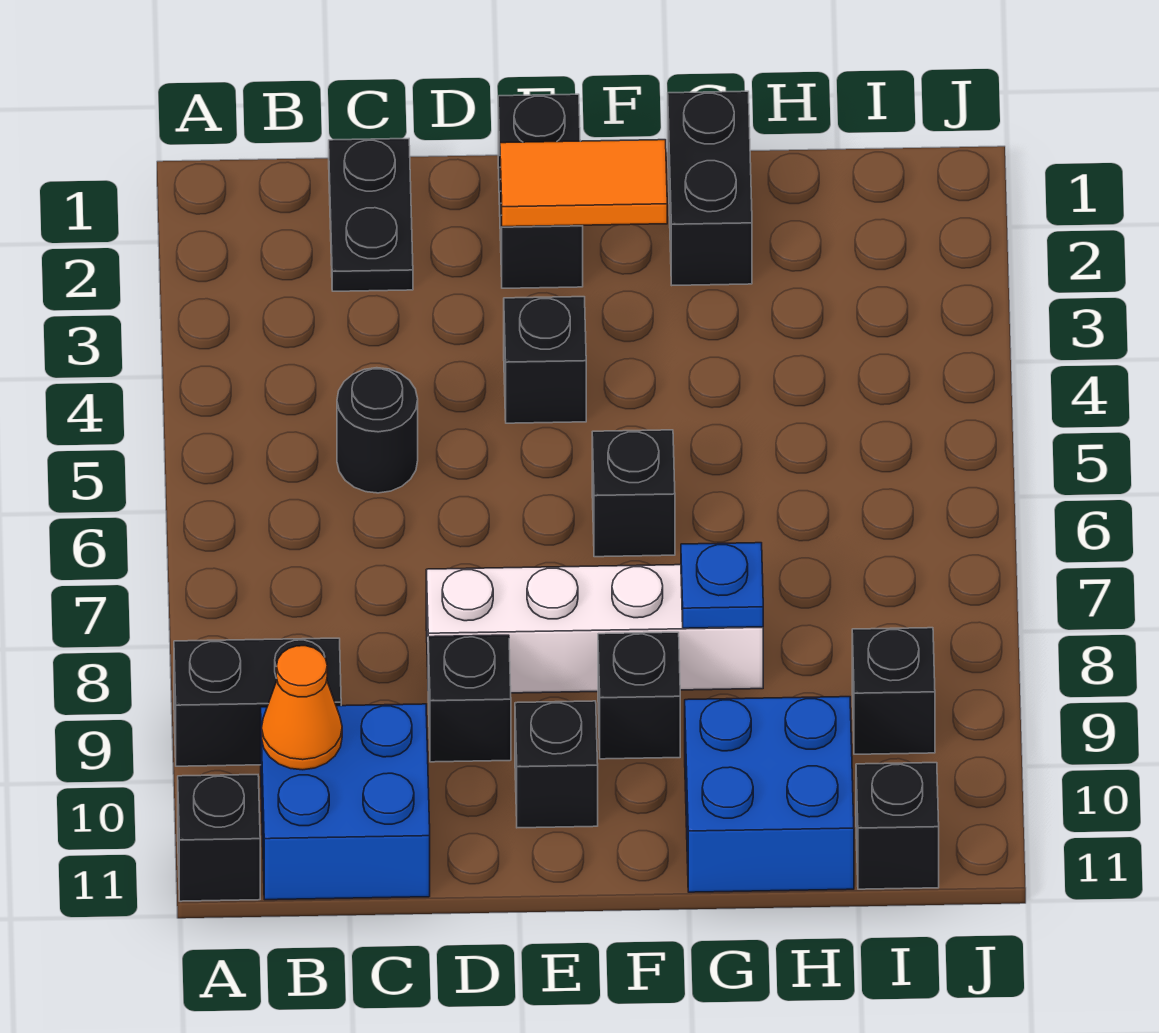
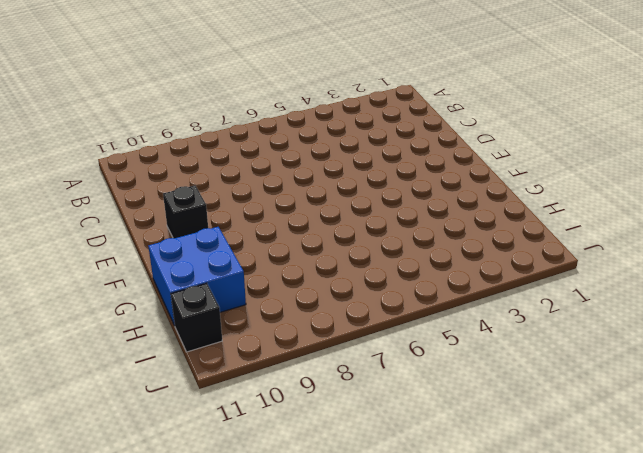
none -> black brick A9:B9 level 1
none -> black brick A11 level 1
none -> blue brick B10:C11 level 1

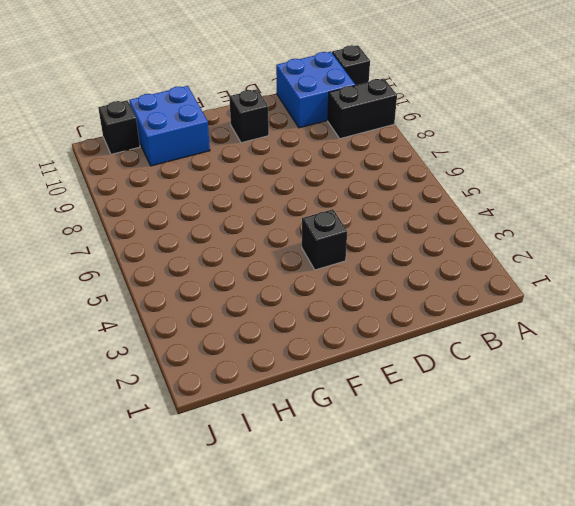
none -> black plate C1:C2 level 1
none -> black round brick C5 level 1
none -> white brick D8:G8 level 1

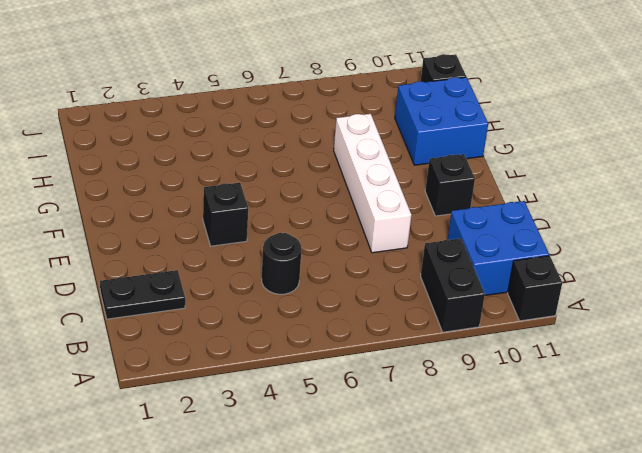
none -> black brick D9 level 1
none -> black brick E1:E2 level 1
none -> black brick F6 level 1

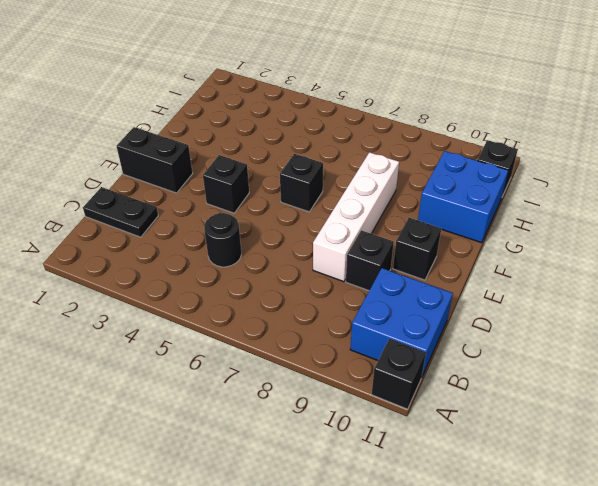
none -> black brick A9:B9 level 1
none -> black brick F9 level 1
none -> black brick G1:G2 level 1

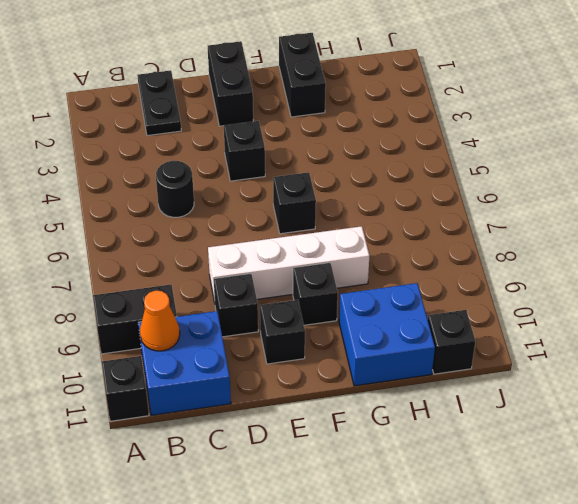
none -> black brick I9 level 1
none -> orange tile E2:F2 level 2
none -> blue plate G8 level 2

